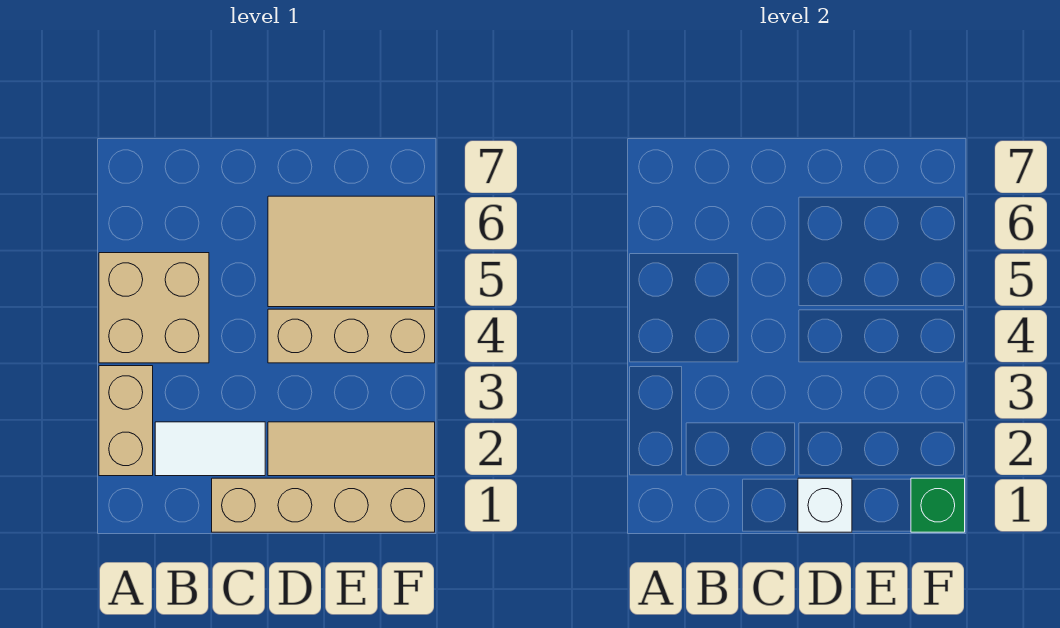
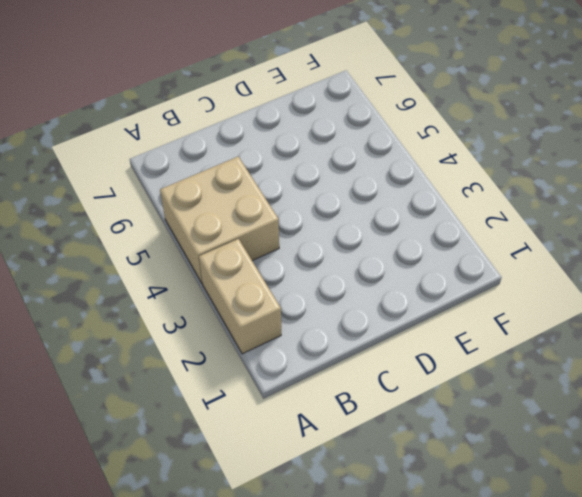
none -> white tile B2:C2 level 1
none -> tan brick C1:F1 level 1

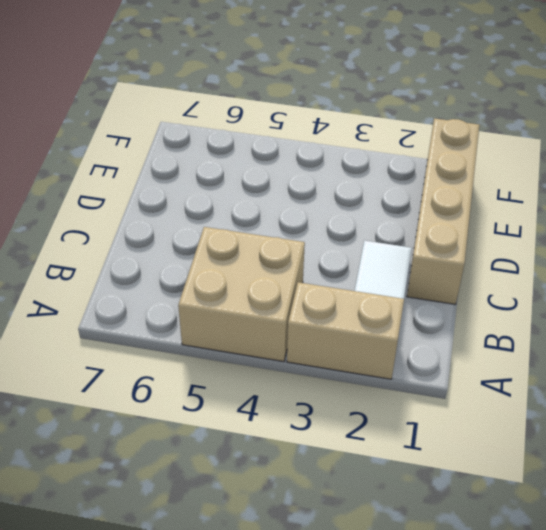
none -> tan tile D2:F2 level 1
none -> tan brick D4:F4 level 1

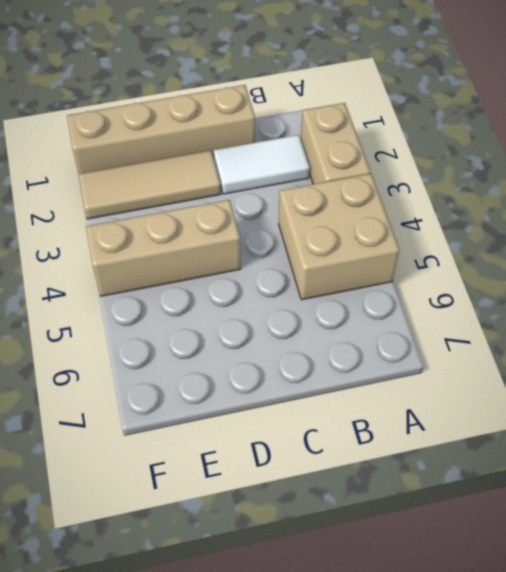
none -> tan tile D5:F6 level 1
none -> white brick D1 level 2

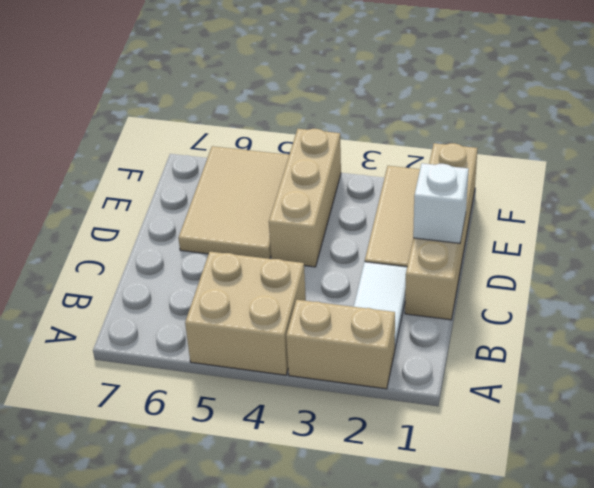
none -> green brick F1 level 2

